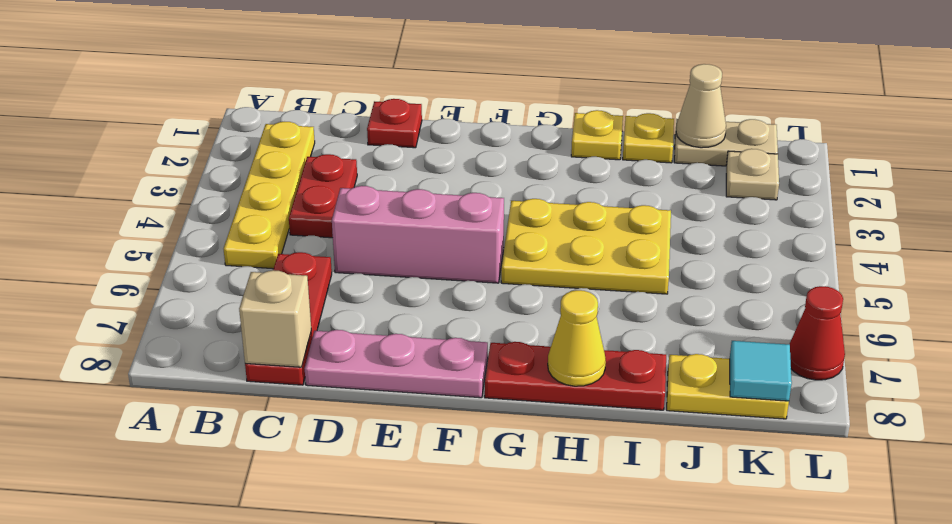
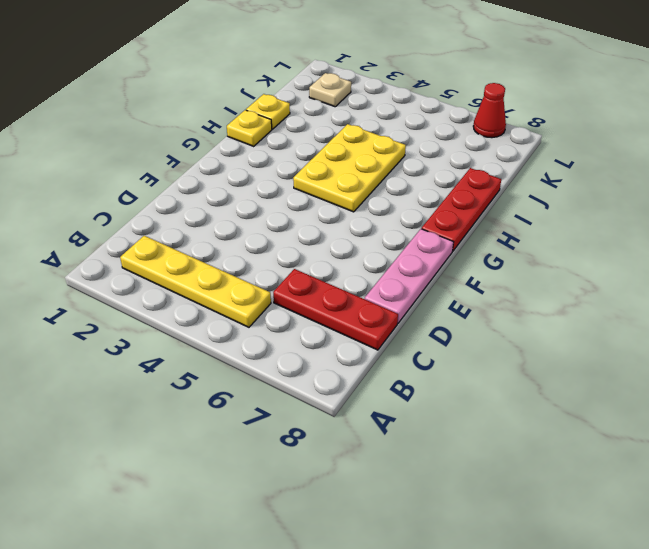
none -> red plate C3:C4 level 1
none -> red plate D1 level 1
none -> pink brick D5:F5 level 1

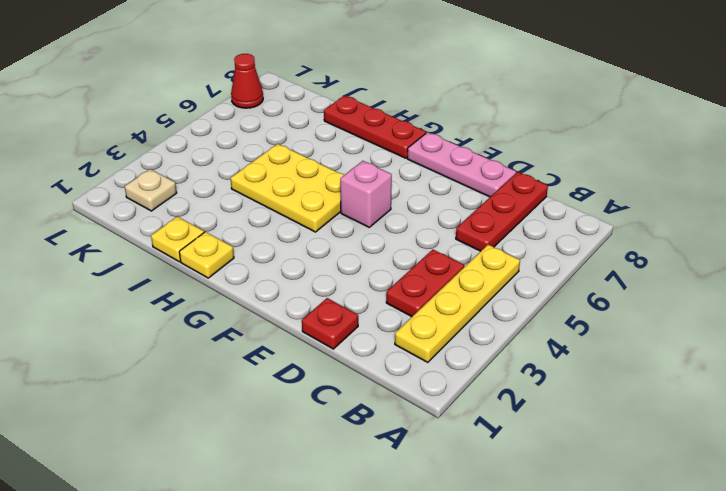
pink brick F5 level 1 -> pink brick D5:F5 level 1
none -> tan plate J1:K1 level 1
none -> yellow plate J8:K8 level 1
none -> tan brick C8 level 2

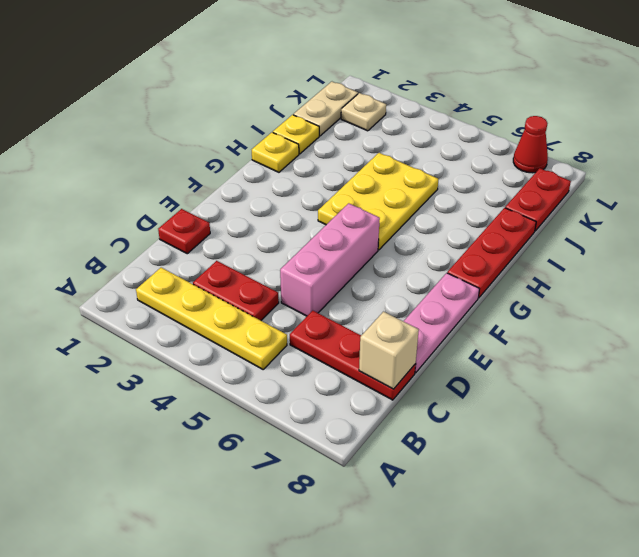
red plate J8:K8 level 1 -> yellow plate J8:K8 level 1
none -> yellow cone H8 level 2
none -> tan cone J1 level 2
none -> cyan tile K8 level 2

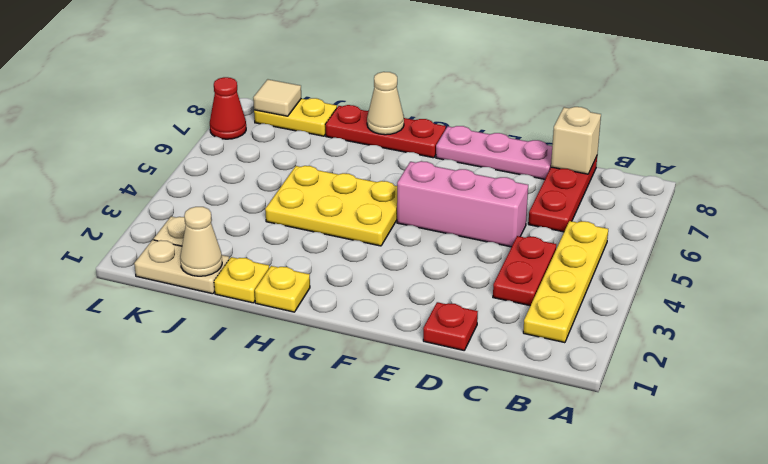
tan cone H8 level 2 -> yellow cone H8 level 2
tan tile K8 level 2 -> cyan tile K8 level 2

